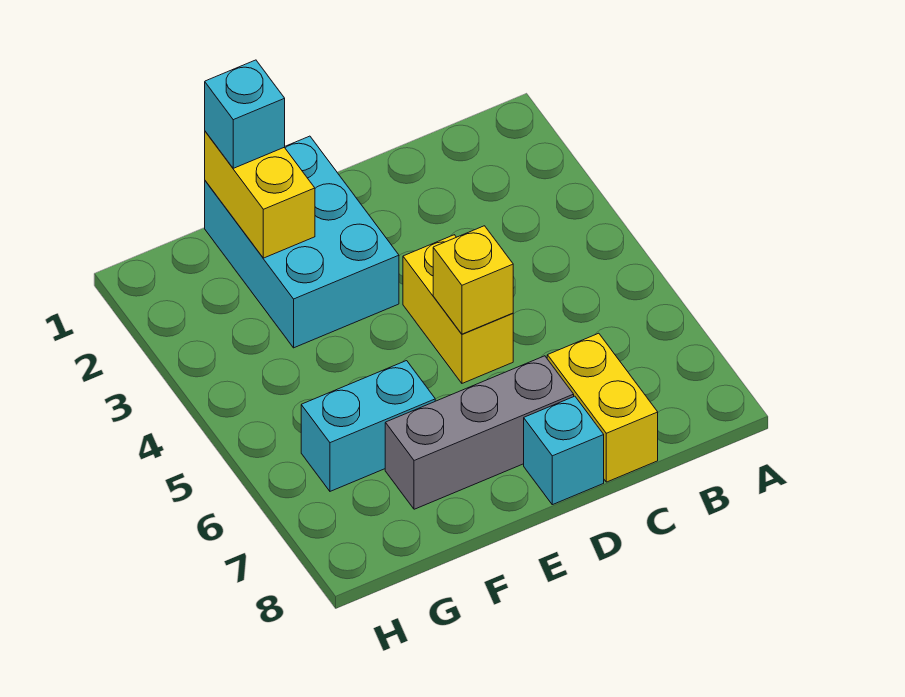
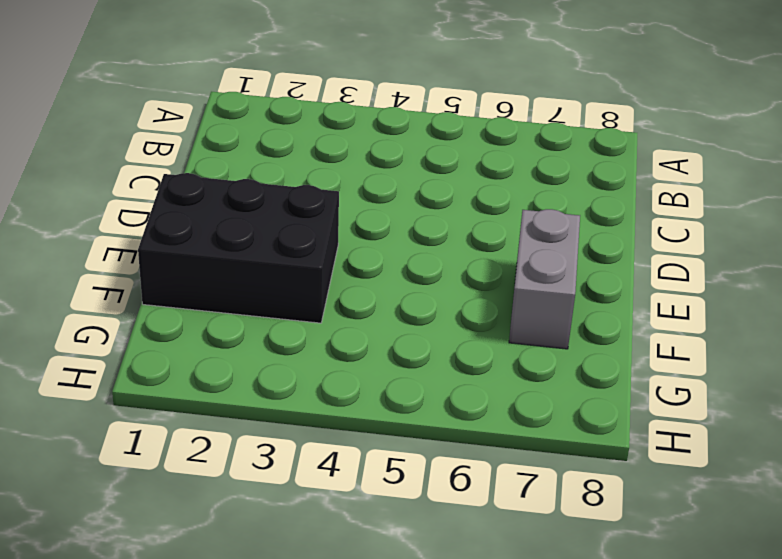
black brick E1:F3 level 1 -> cyan brick E1:F3 level 1
grey brick E7:F7 level 1 -> grey brick D7:F7 level 1
none -> yellow brick C7:C8 level 1
none -> yellow brick D4:D5 level 1

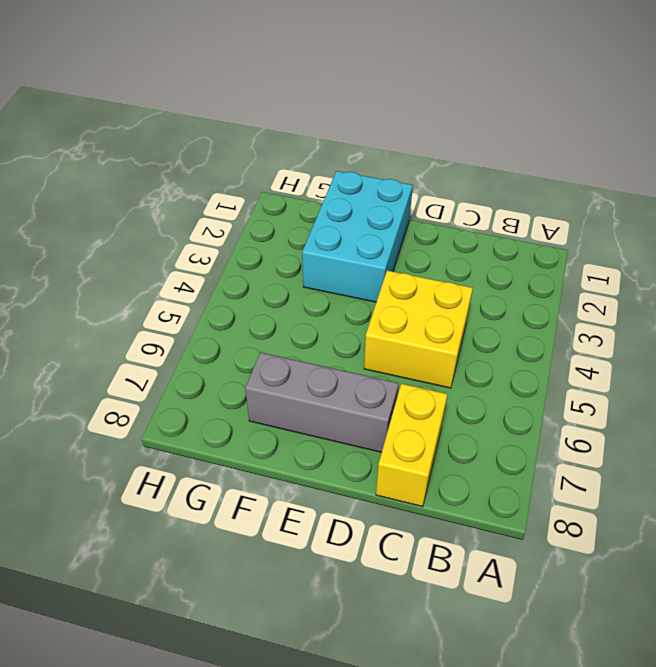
yellow brick C4:D5 level 1 -> yellow brick D4:D5 level 1
none -> cyan brick D8 level 1
none -> cyan brick F6:G6 level 1

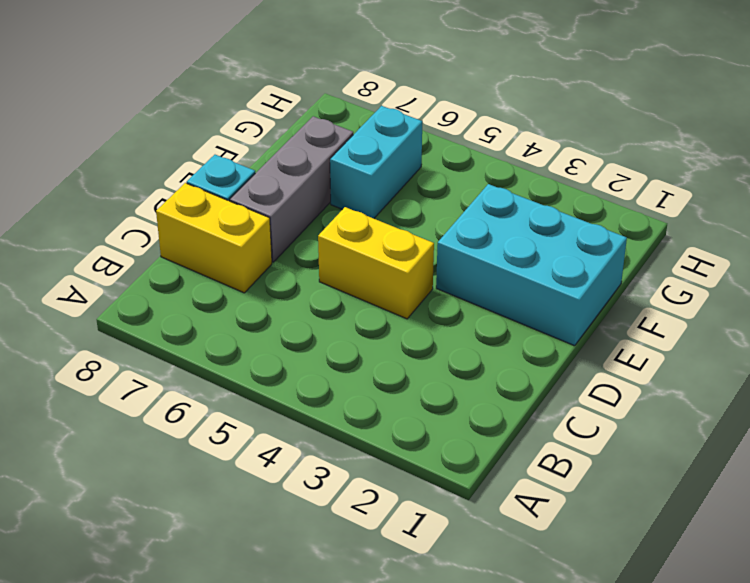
none -> yellow brick D5 level 2
none -> yellow brick F1:F2 level 2

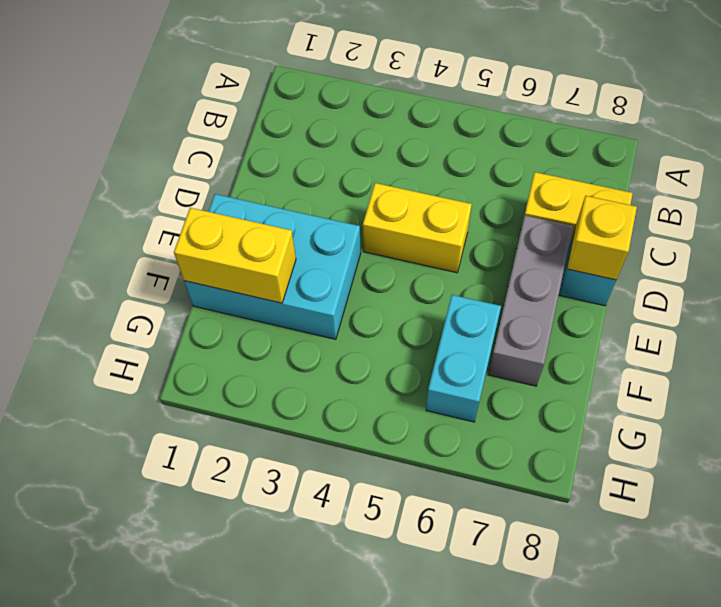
yellow brick D8 level 2 -> yellow brick D5 level 2
none -> cyan brick F1 level 3

